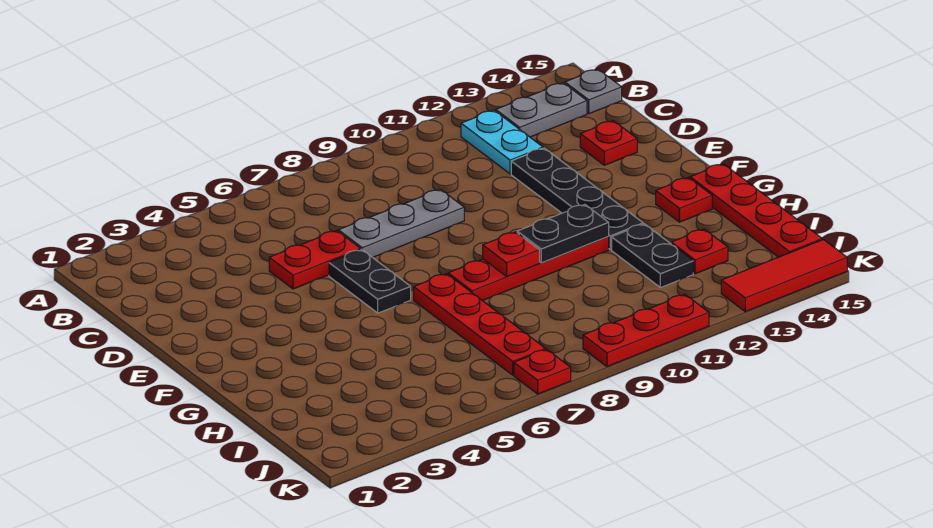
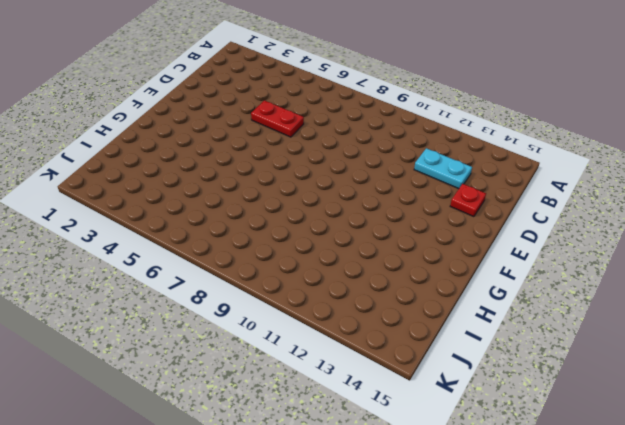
cyan plate C12:C13 level 1 -> cyan plate B12:C12 level 1
none -> grey plate B13:B14 level 1
none -> grey plate B15 level 1
none -> grey plate D7:D9 level 1

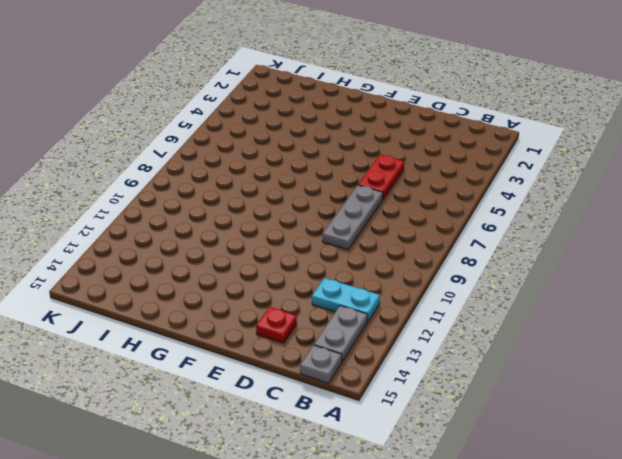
none -> black plate D12:G12 level 1
none -> black plate E6:F6 level 1
none -> red plate G7:J7 level 1

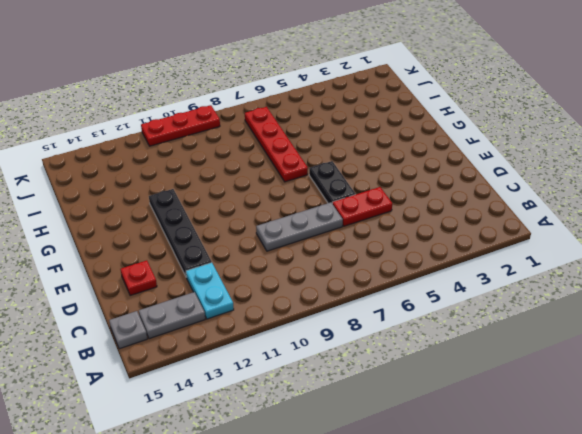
none -> red plate G8:G11 level 1
none -> red plate G14 level 1
none -> red plate G15:J15 level 1

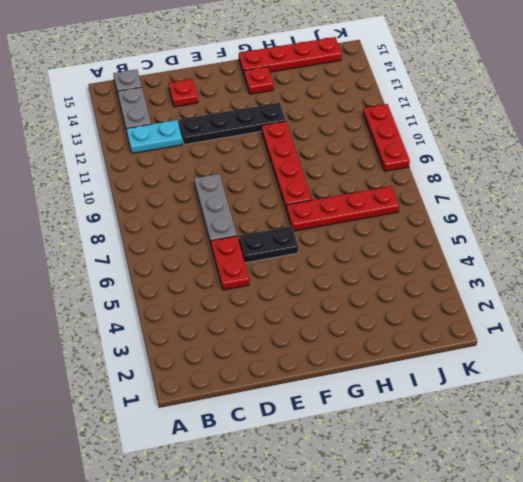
none -> black plate H12:I12 level 1
none -> red plate I13 level 1
none -> red plate K7 level 1

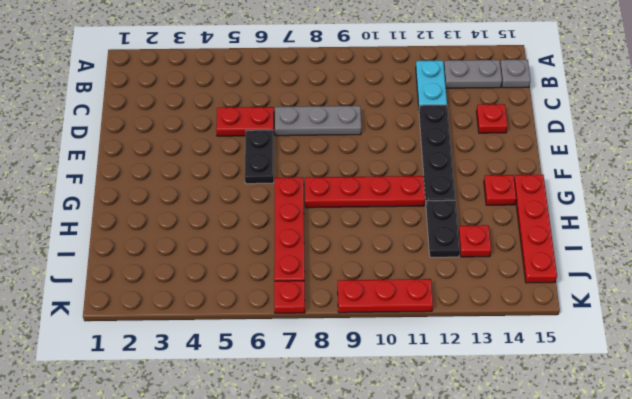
none -> red tile K13:K15 level 1
none -> red plate G9 level 2
none -> black plate G10:G11 level 2

